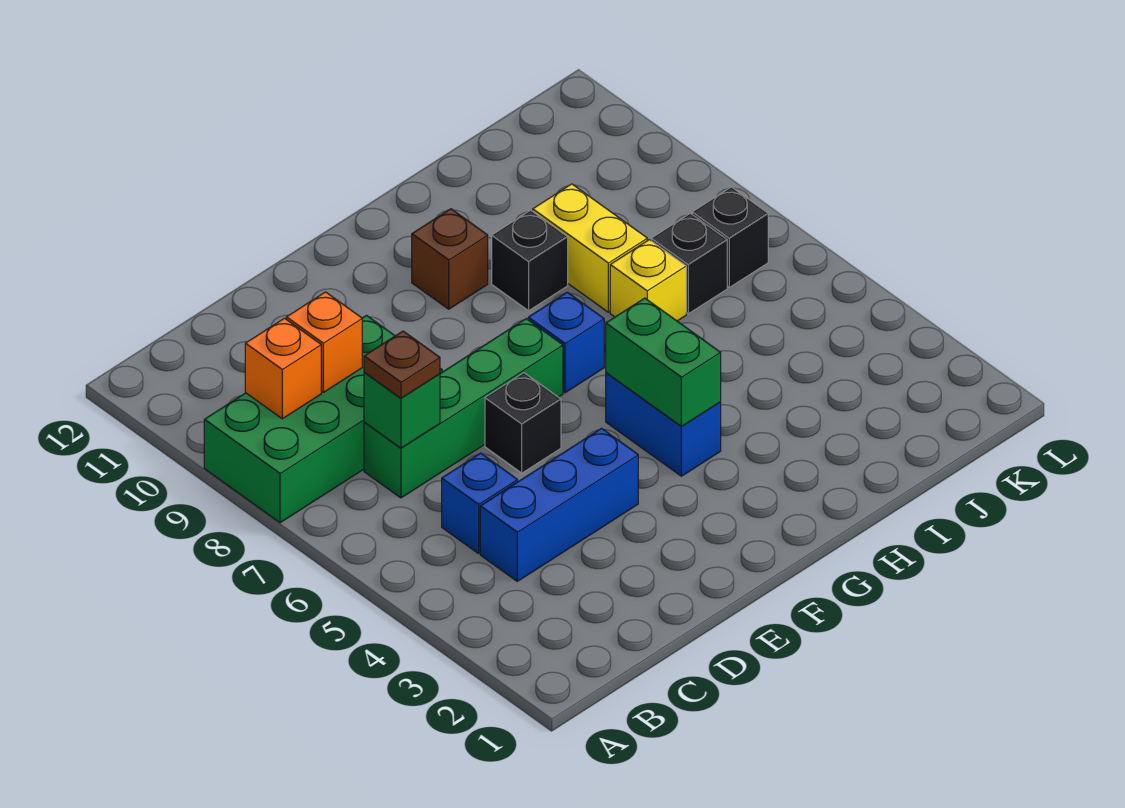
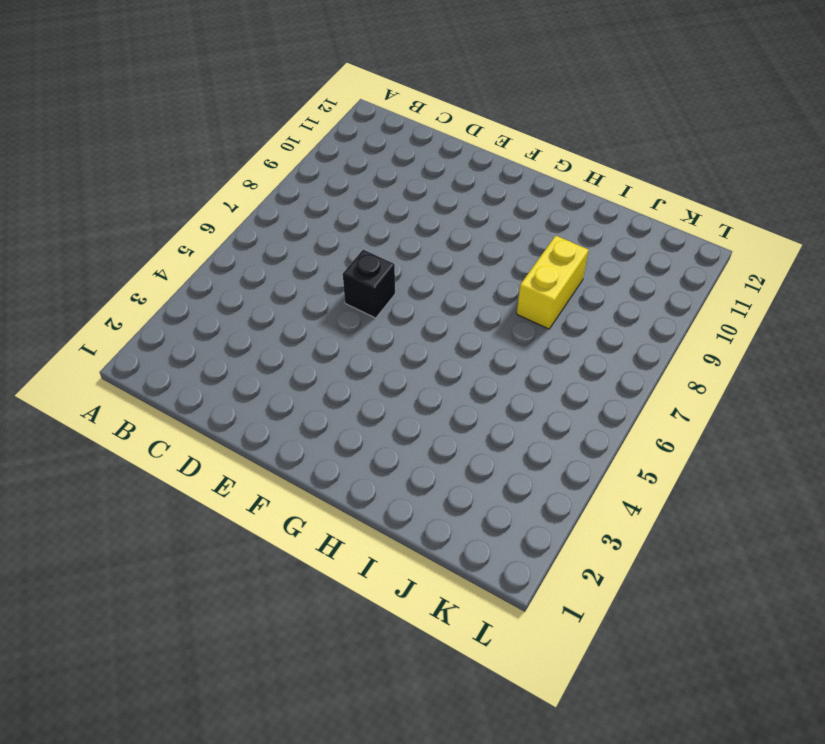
none -> green brick A8:D9 level 1
none -> blue brick C4:E4 level 1
none -> blue brick C5 level 1

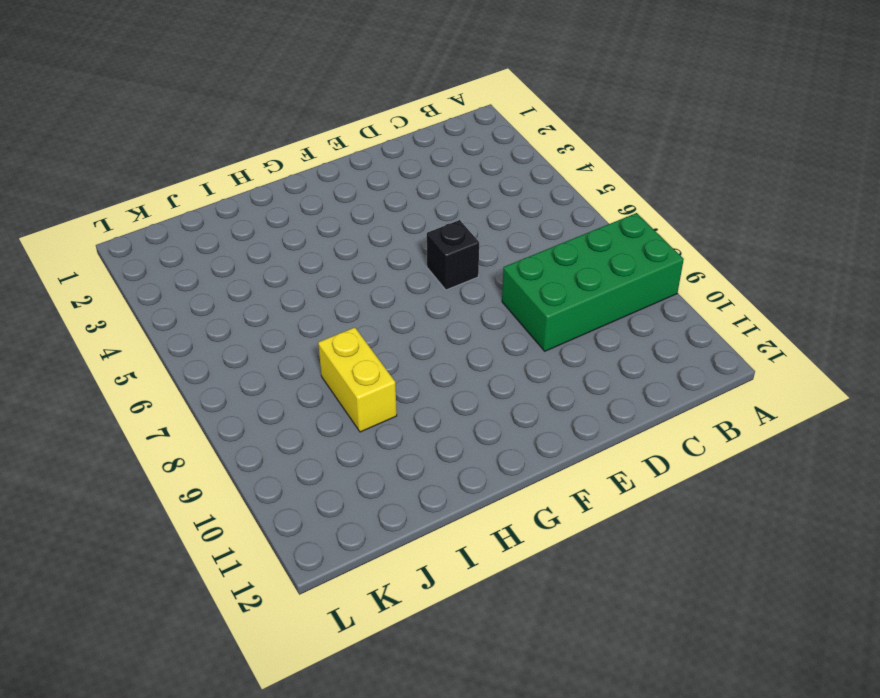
none -> blue brick C4:E4 level 1
none -> blue brick C5 level 1
none -> green brick C7:F7 level 1

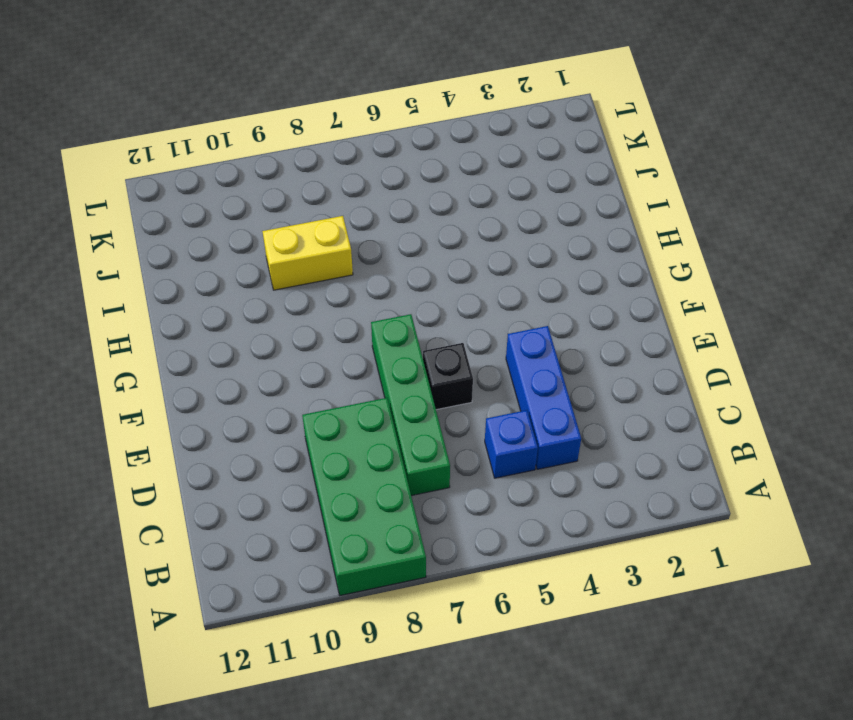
none -> blue brick G4:G5 level 1
none -> blue brick G7 level 1
none -> brown brick G10 level 1

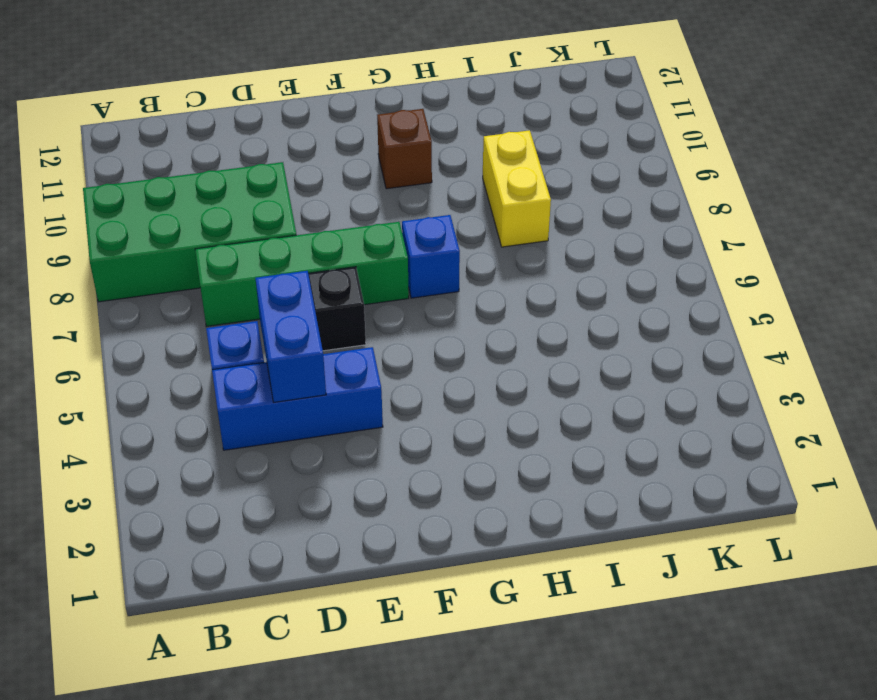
blue brick D4:D5 level 2 -> blue brick G4:G5 level 1
none -> black brick H9 level 1
none -> yellow brick I7 level 1
none -> black brick J7 level 1

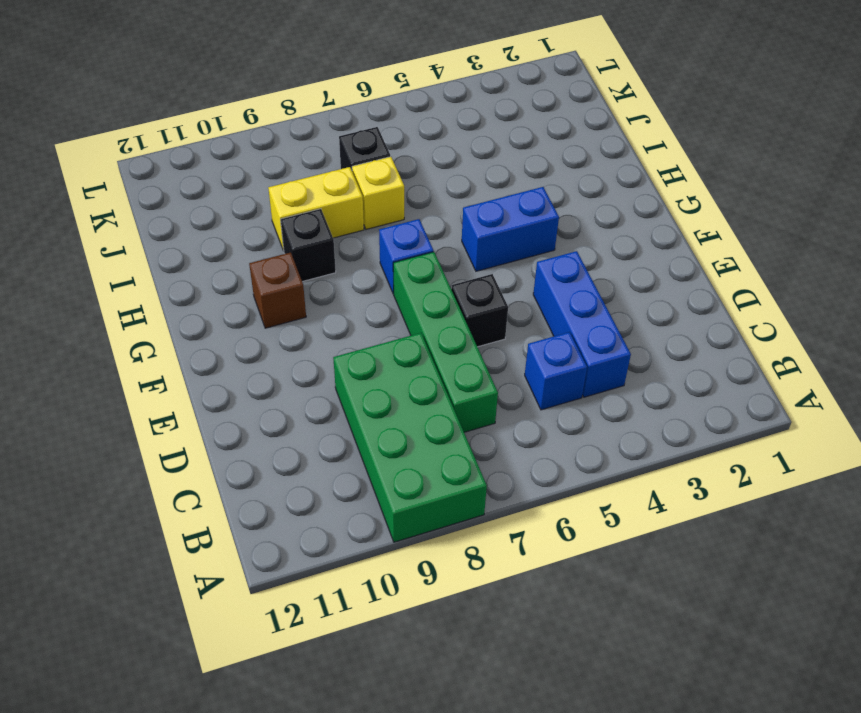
none -> black brick K7 level 1
none -> orange brick B9 level 2
none -> green brick C7 level 2

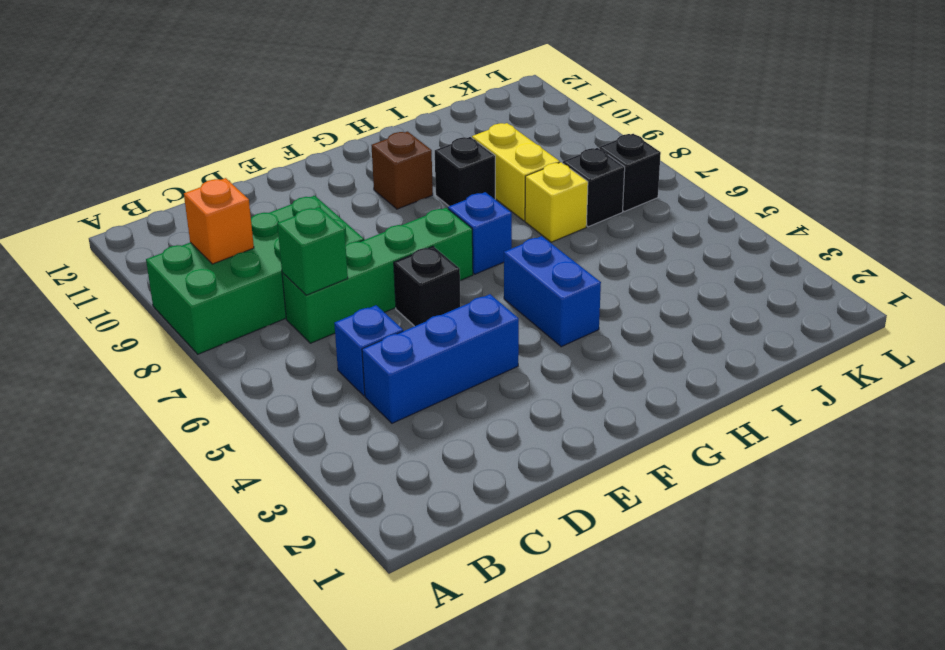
none -> orange brick C9 level 2
none -> green brick G4:G5 level 2
none -> brown plate C7 level 3

